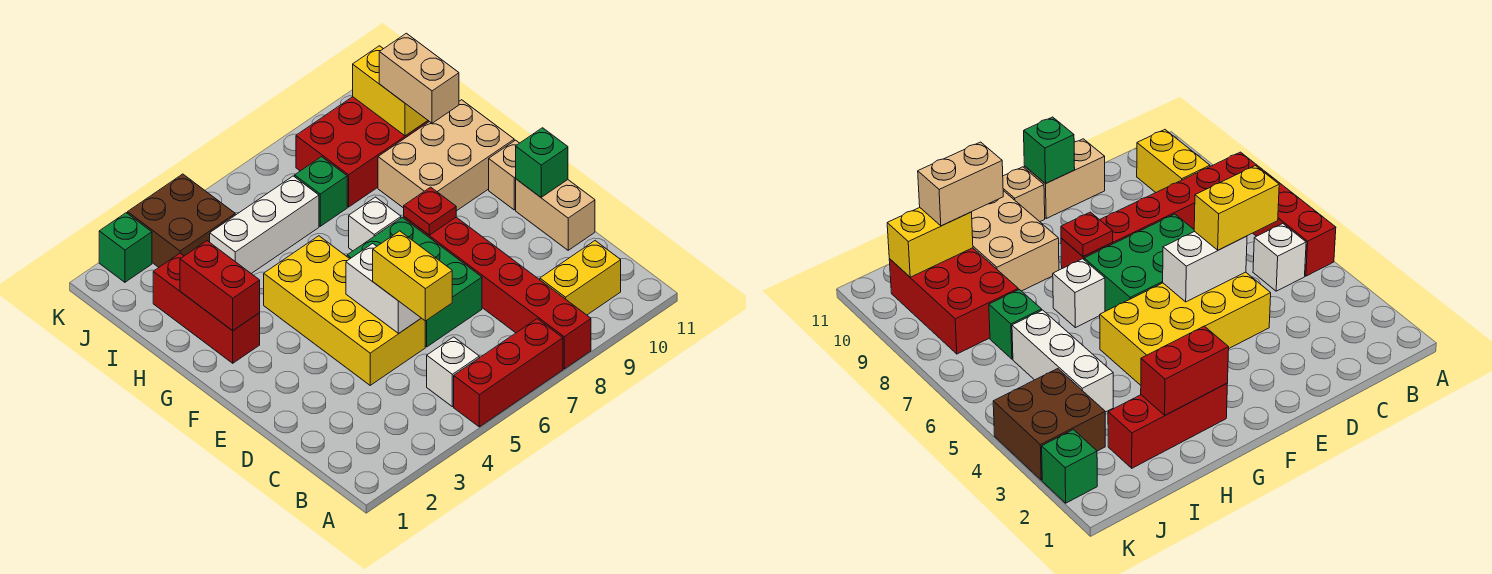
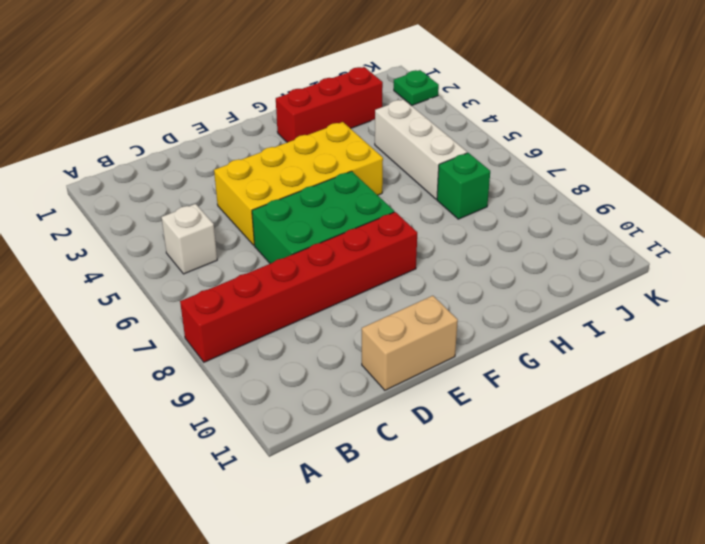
green plate K2 level 1 -> green brick K2 level 1
none -> red brick A5:A7 level 1
none -> yellow brick B9:B10 level 1
none -> tan brick F11 level 1

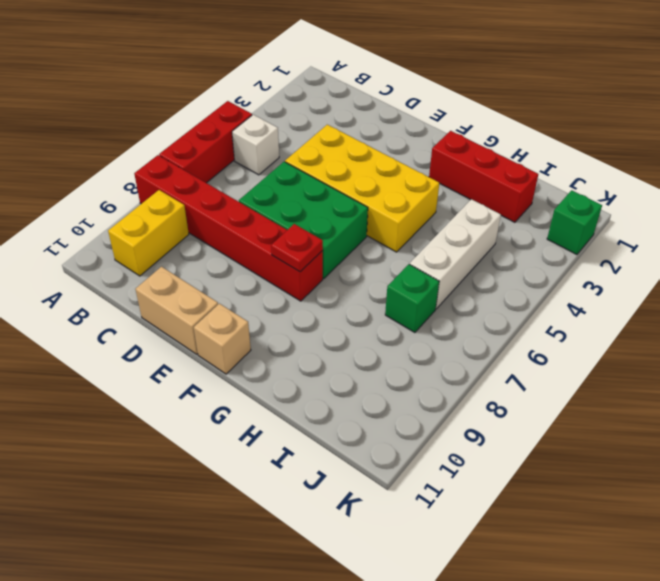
none -> white brick G7 level 1
none -> tan brick G9:H11 level 1
none -> red brick I8:J10 level 1

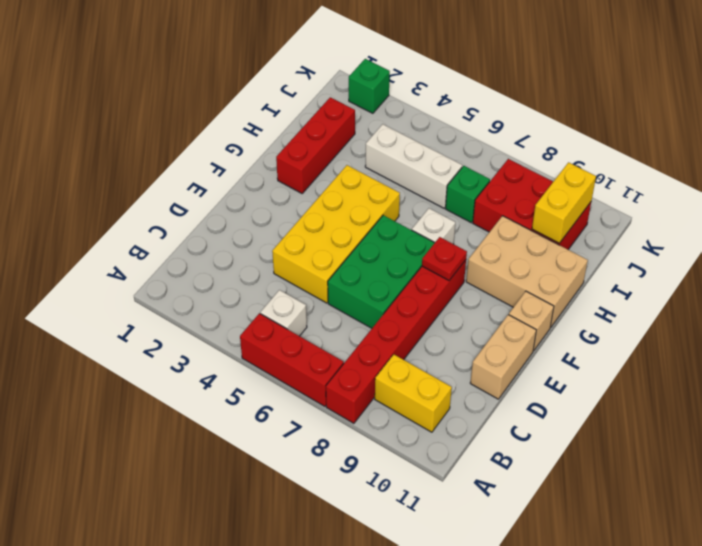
none -> brown brick J3:K4 level 1
none -> white brick D5:E5 level 2
none -> green brick E11 level 2

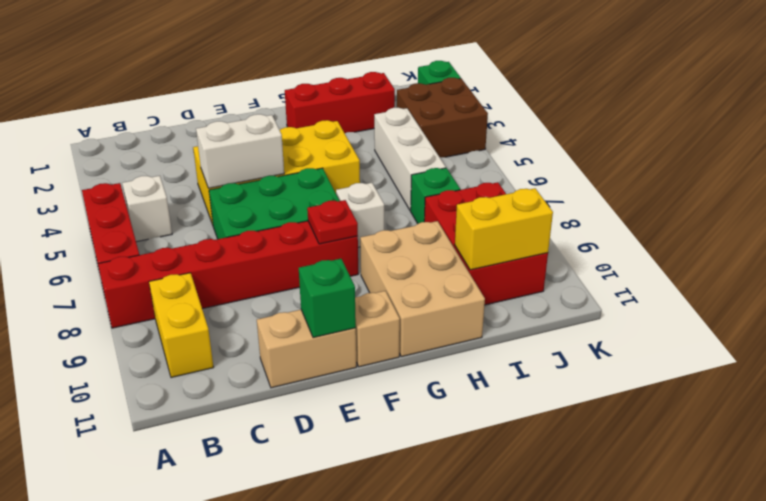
none -> red brick G2:H2 level 2
none -> yellow brick C5:D5 level 3
none -> tan brick H10:I10 level 3

